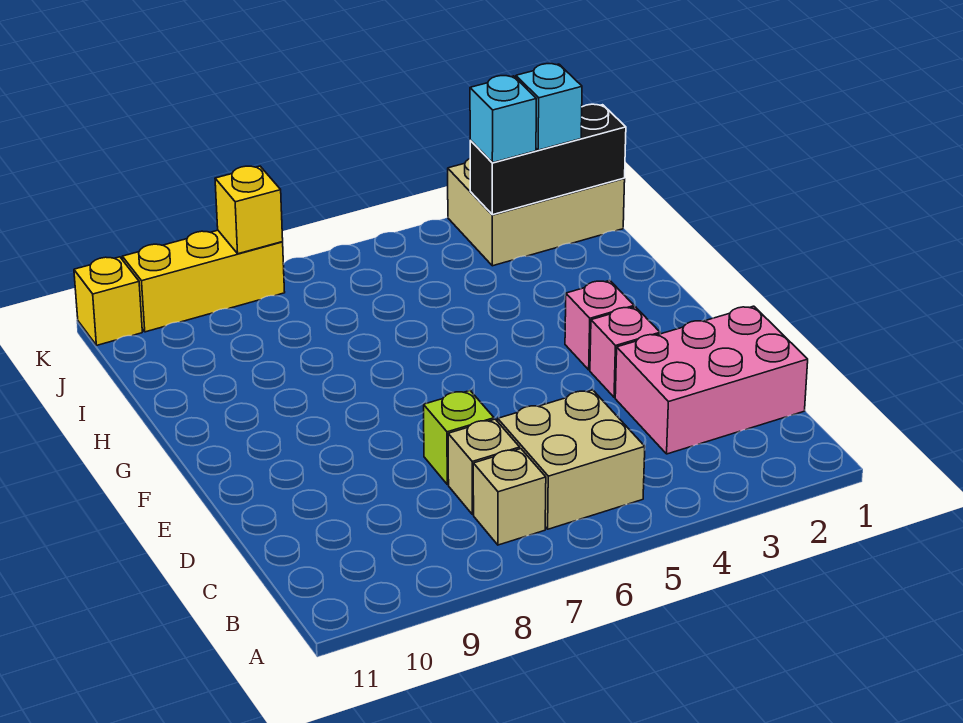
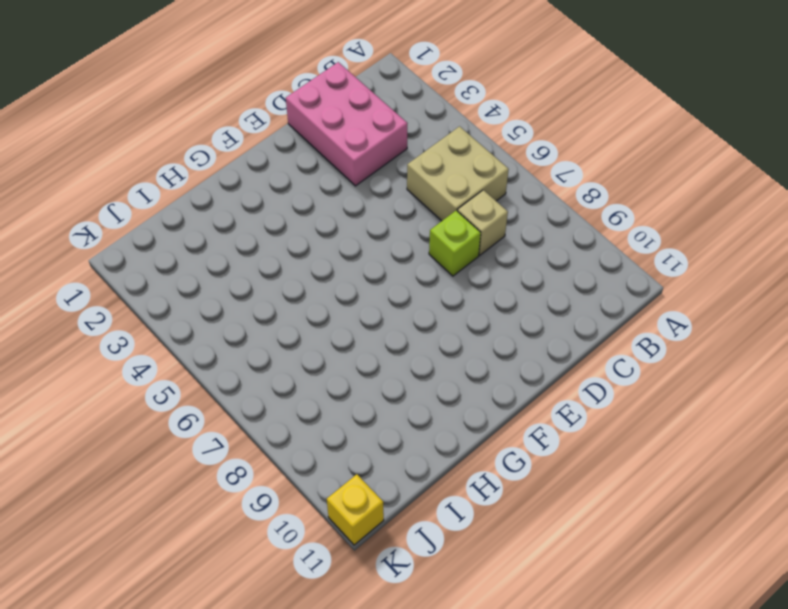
none -> tan brick B7 level 1
none -> pink brick E3 level 1
none -> pink brick F3 level 1

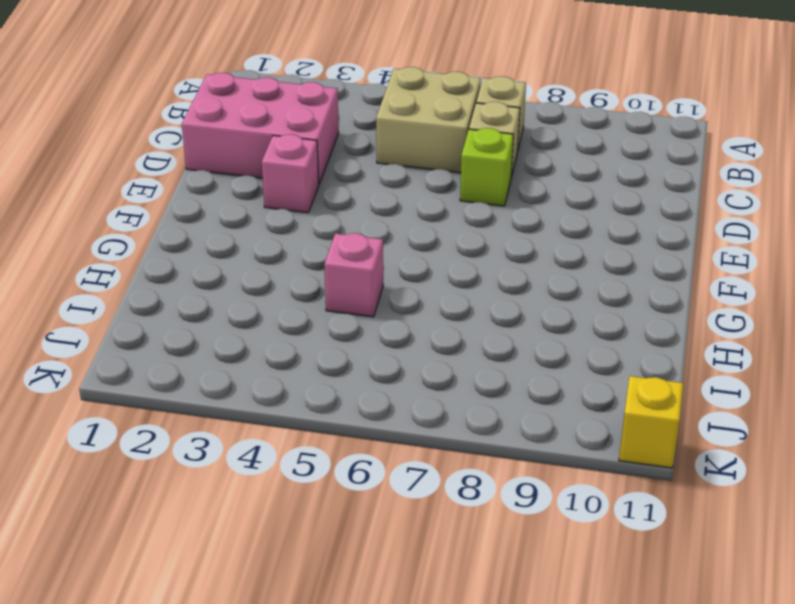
pink brick H5 level 1 -> pink brick F3 level 1
none -> tan brick J1:K3 level 1
none -> yellow brick K8:K10 level 1
none -> black brick J1:J3 level 2

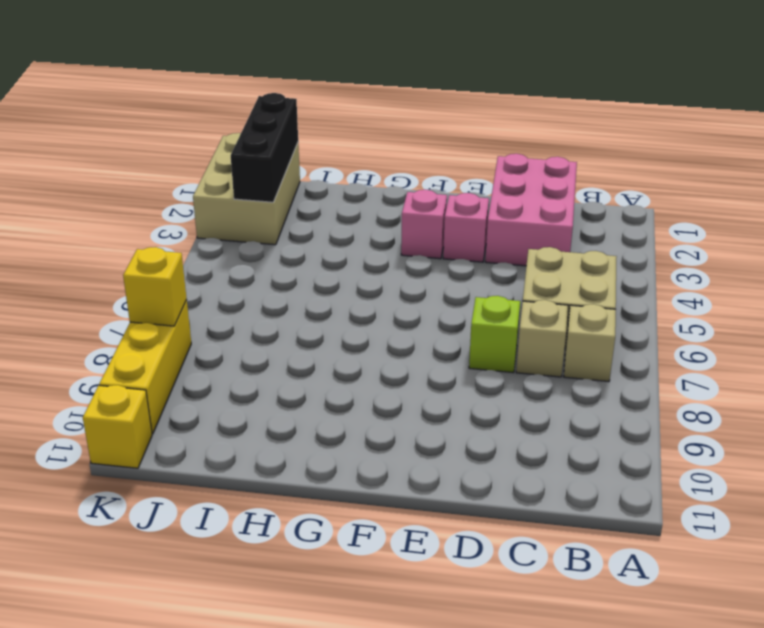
none -> cyan brick J2 level 3
none -> cyan brick J3 level 3

